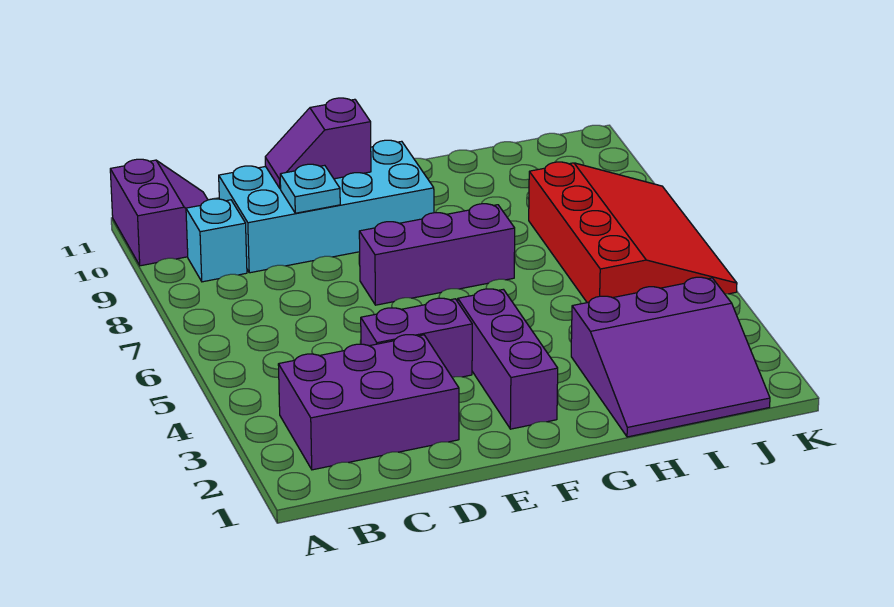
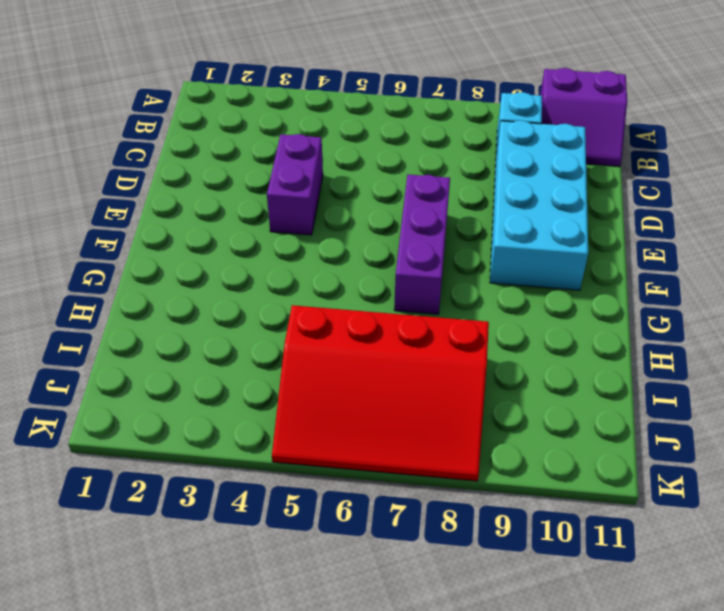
none -> purple brick B2:D3 level 1
none -> purple brick F2:F4 level 1

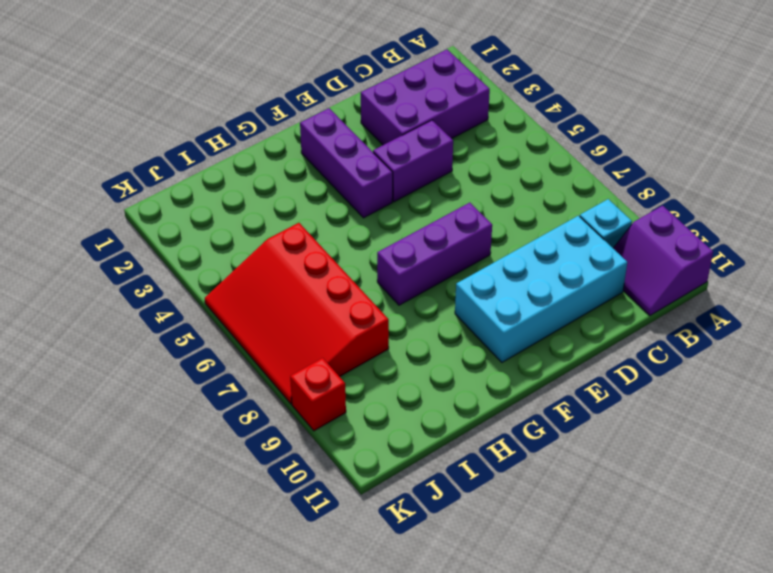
red brick K9 level 1 -> none
none -> purple slope H1:J3 level 1 top 3
none -> cyan plate D9 level 2

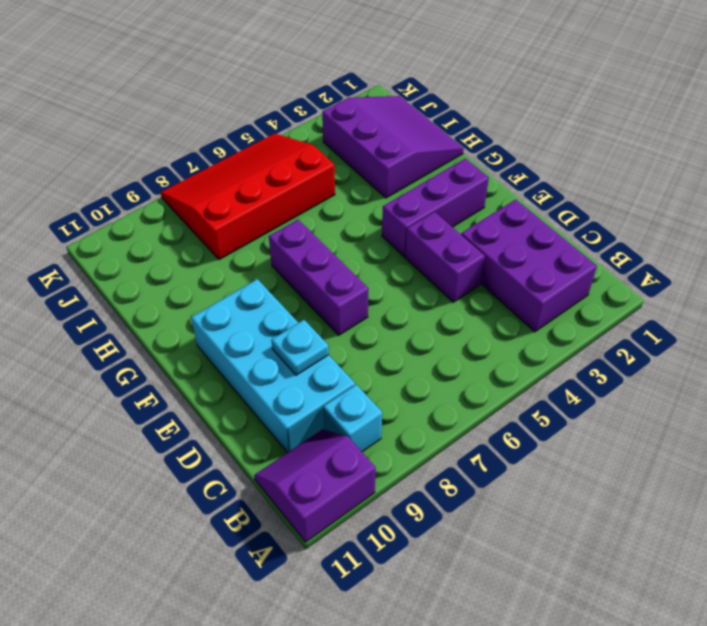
none -> purple slope D10:E10 level 2 top E

